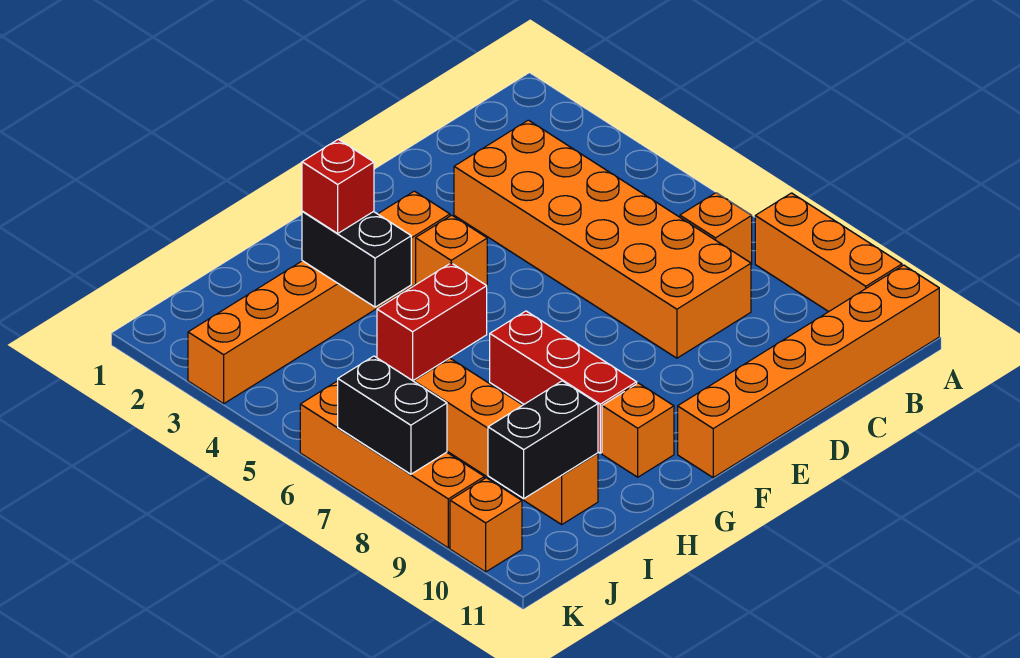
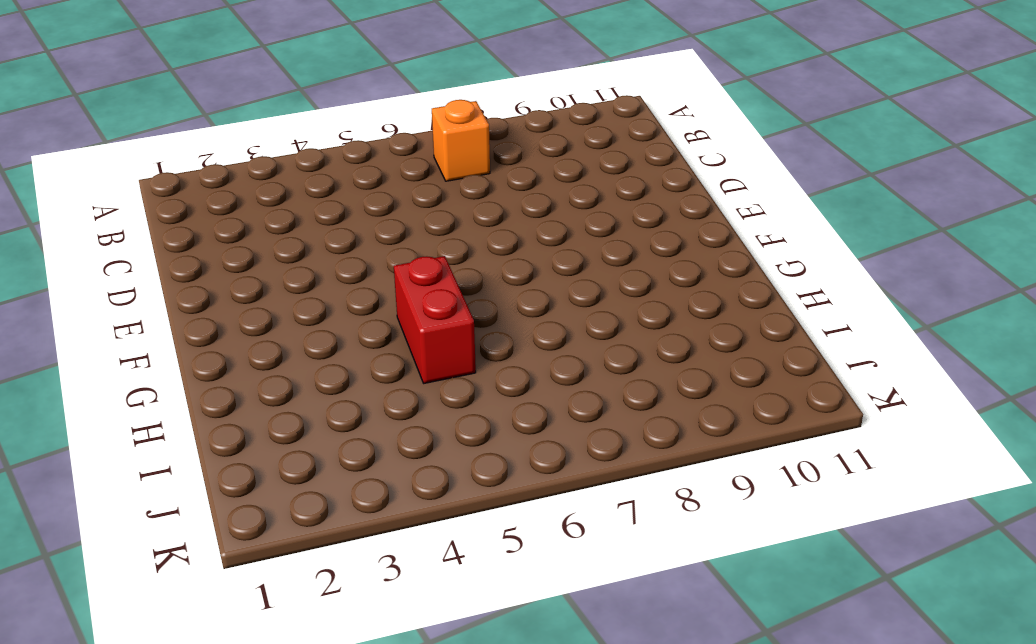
none -> orange brick A8:A10 level 1
none -> orange brick A11:F11 level 1
none -> orange brick C3:D8 level 1

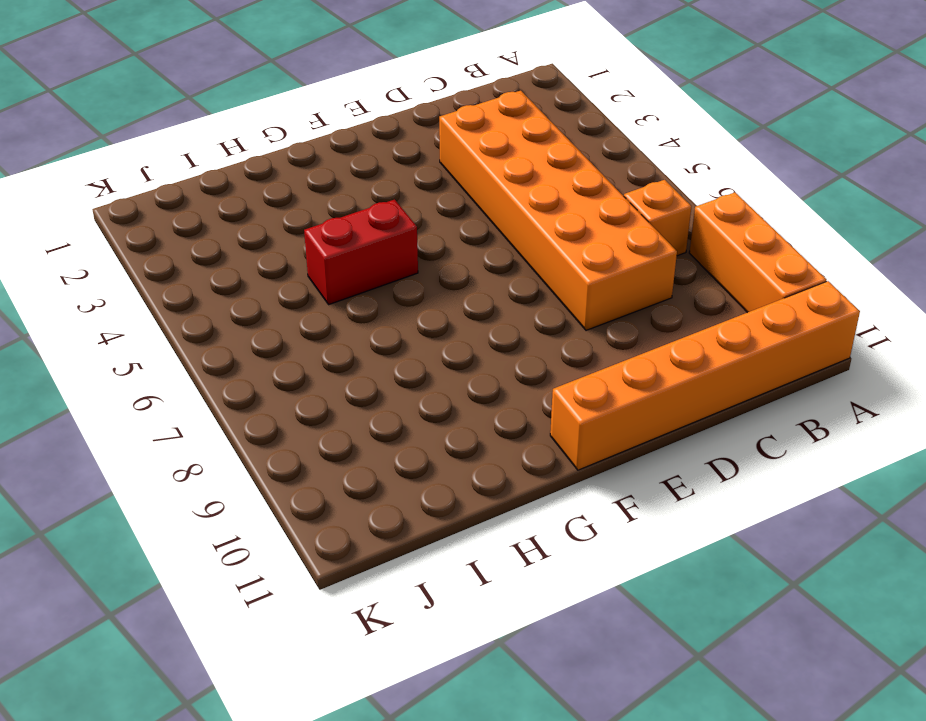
none -> orange brick F3:K3 level 1
none -> orange brick F4 level 1
none -> red brick G7:G9 level 1

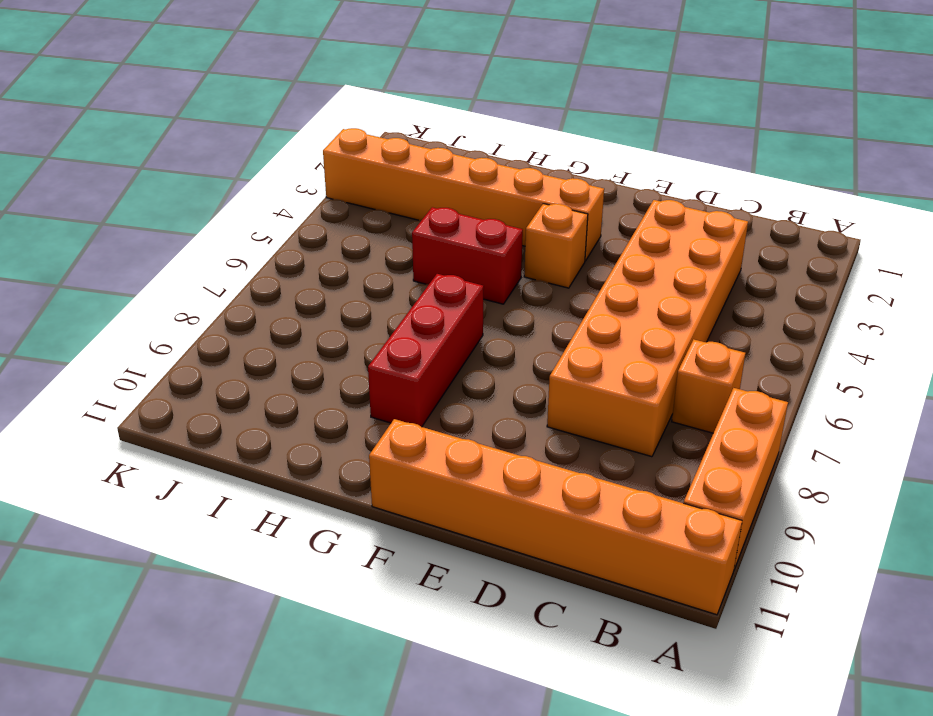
none -> orange brick G10 level 1
none -> orange brick I7:I10 level 1
none -> orange brick K6:K9 level 1

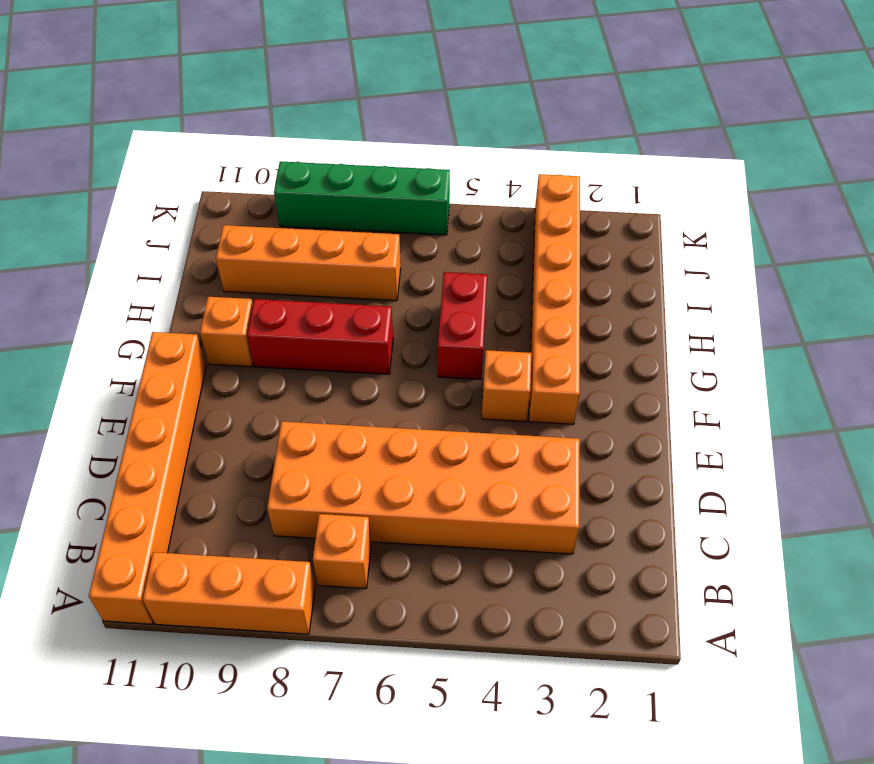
green brick K6:K9 level 1 -> orange brick K6:K9 level 1
none -> orange brick K10 level 1
none -> black brick H3:H4 level 2
none -> black brick I10:J10 level 2

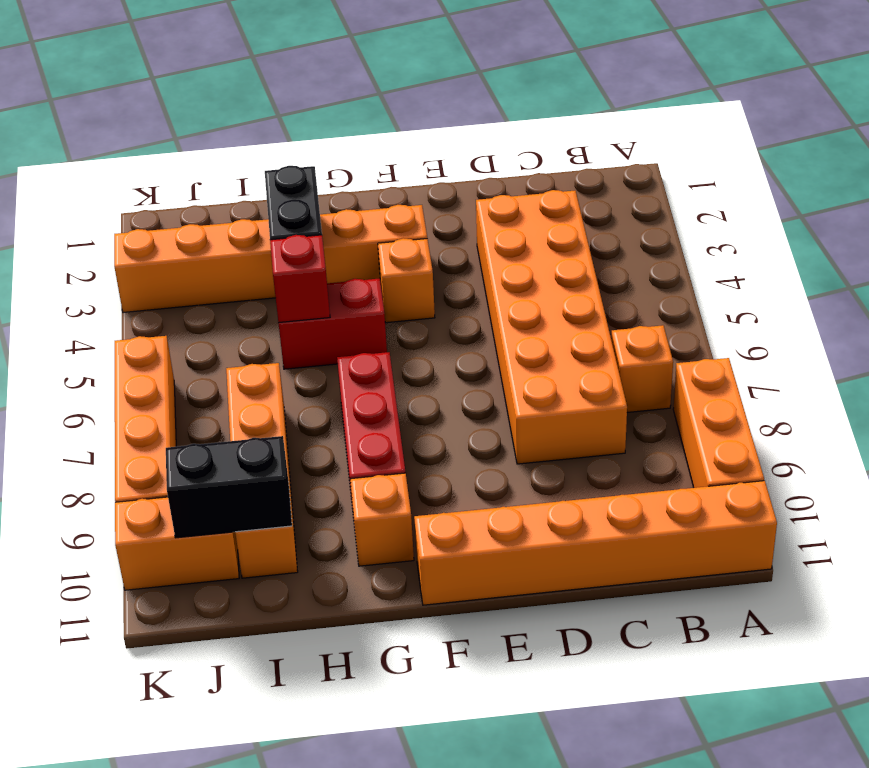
red brick H5 level 2 -> red brick H3 level 3
orange brick J10:K10 level 1 -> orange brick K10 level 1
none -> black brick K7:K8 level 2

